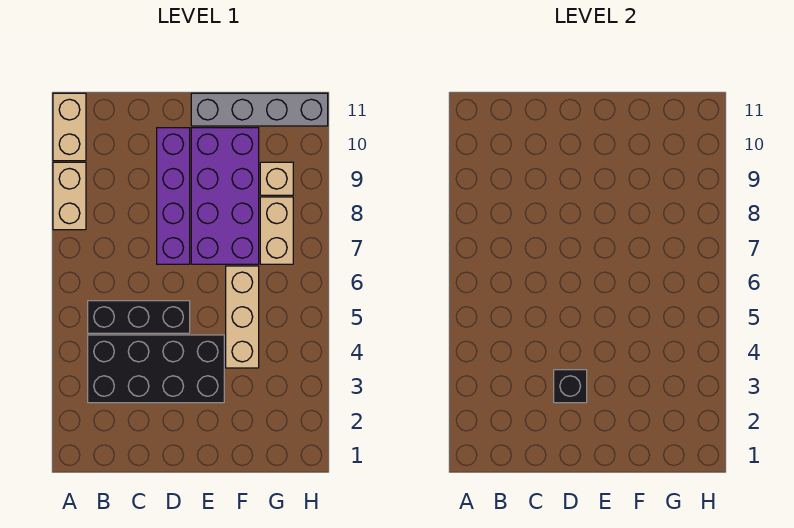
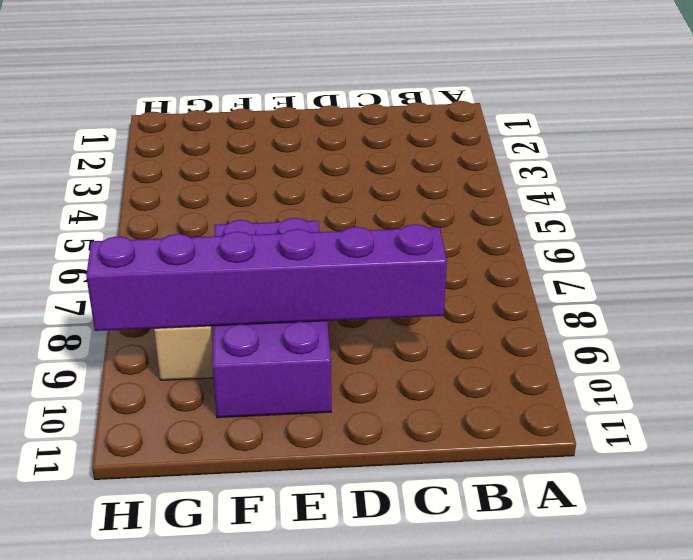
purple brick C9:H9 level 2 -> none
none -> tan brick A8:A9 level 1
none -> tan brick A10:A11 level 1

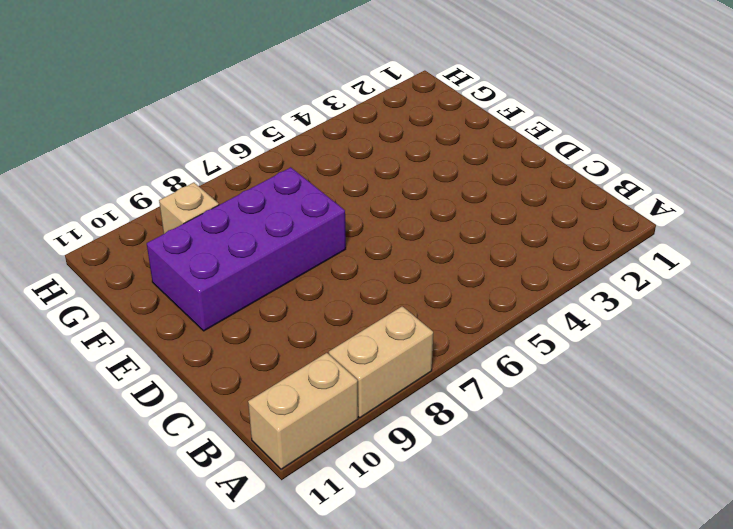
none -> black brick B3:E4 level 1
none -> black brick B5:D5 level 1

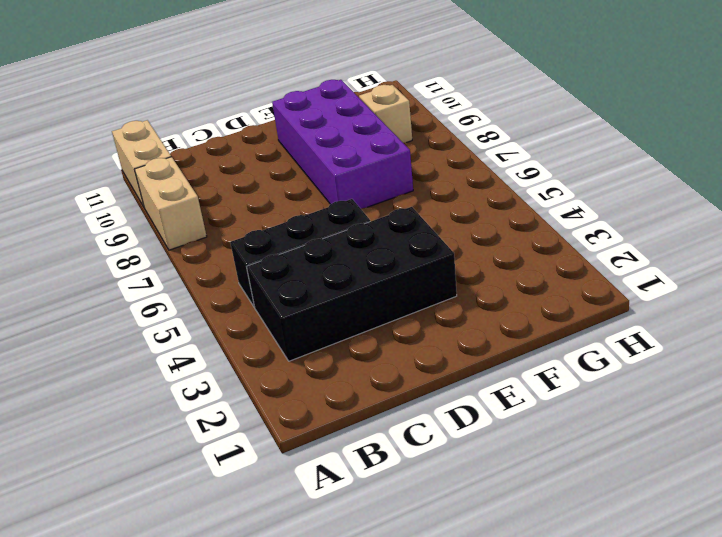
none -> purple brick D7:D10 level 1
none -> grey brick E11:H11 level 1

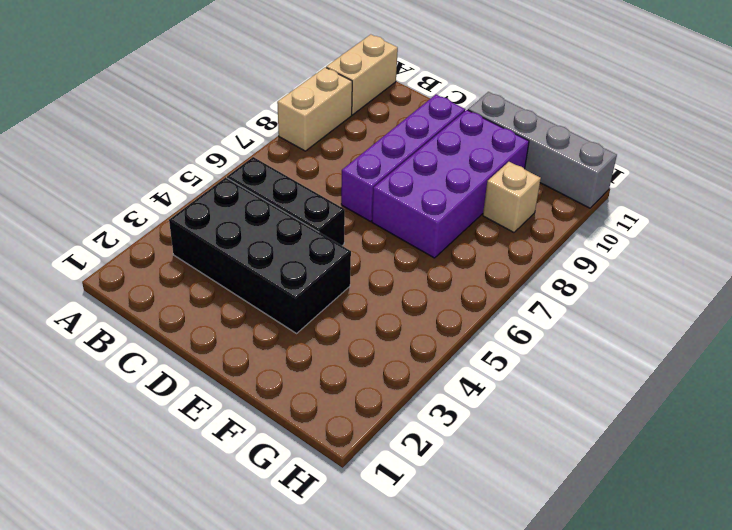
none -> tan brick F4:F6 level 1
none -> tan brick G7:G8 level 1

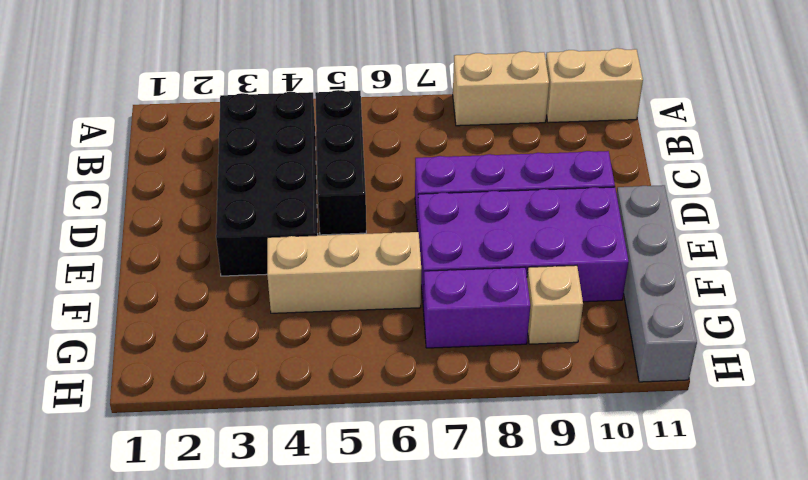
purple brick G7:G8 level 1 -> tan brick G7:G8 level 1
none -> black brick D3 level 2

